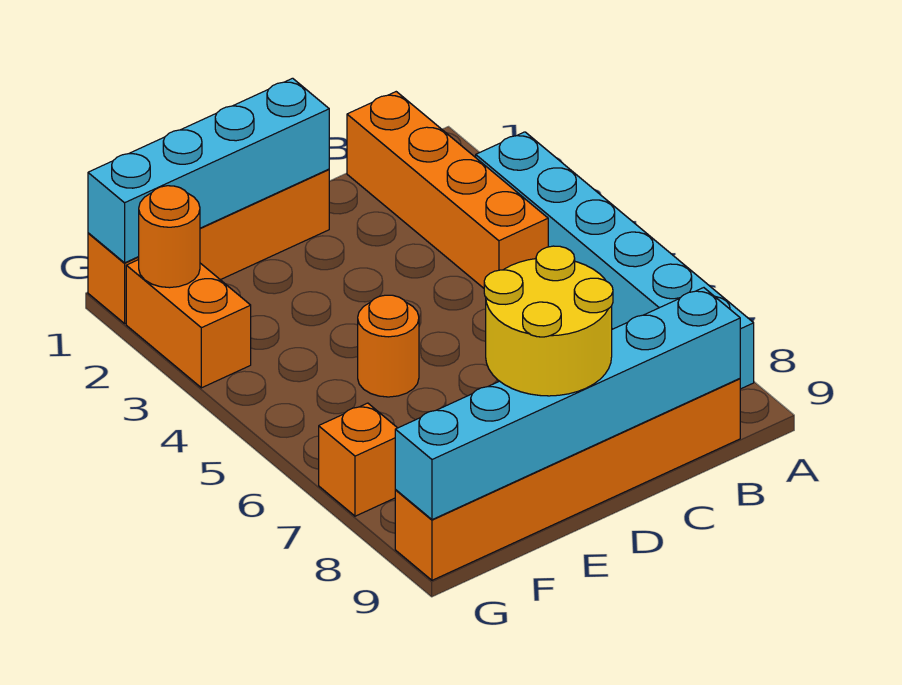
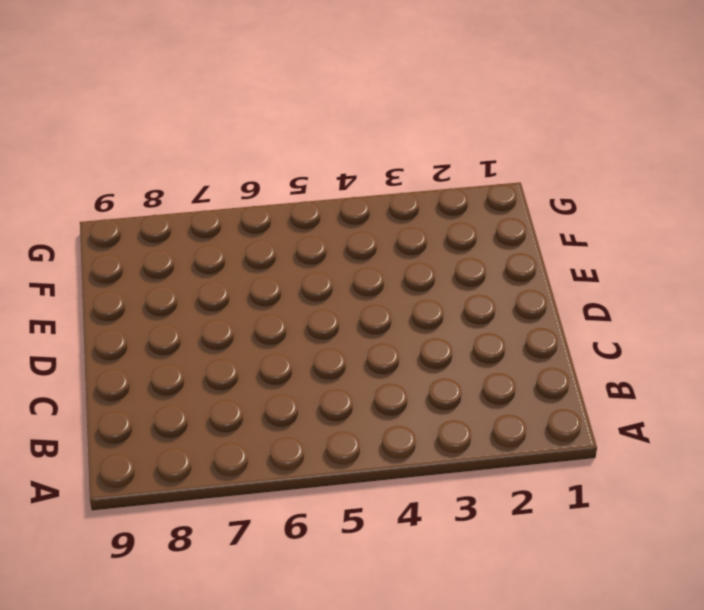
none -> cyan brick A3:A8 level 1
none -> orange brick B1:B4 level 1

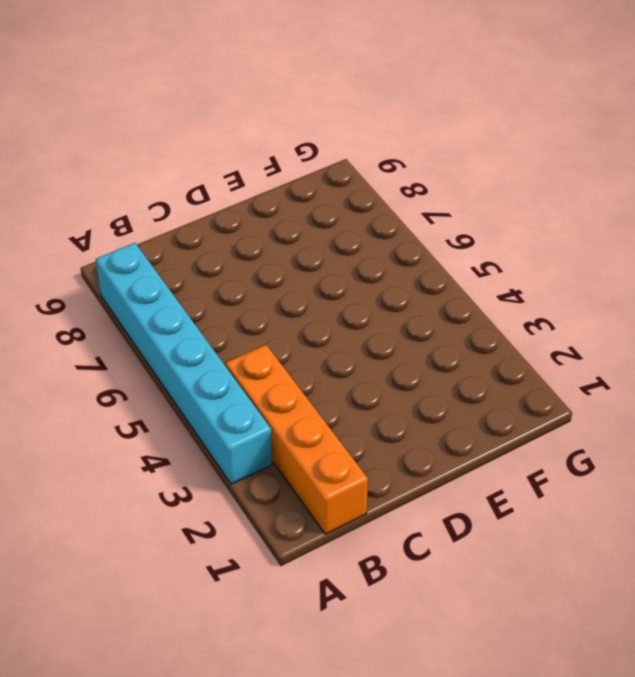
none -> orange brick B9:G9 level 1
none -> orange brick D1:G1 level 1

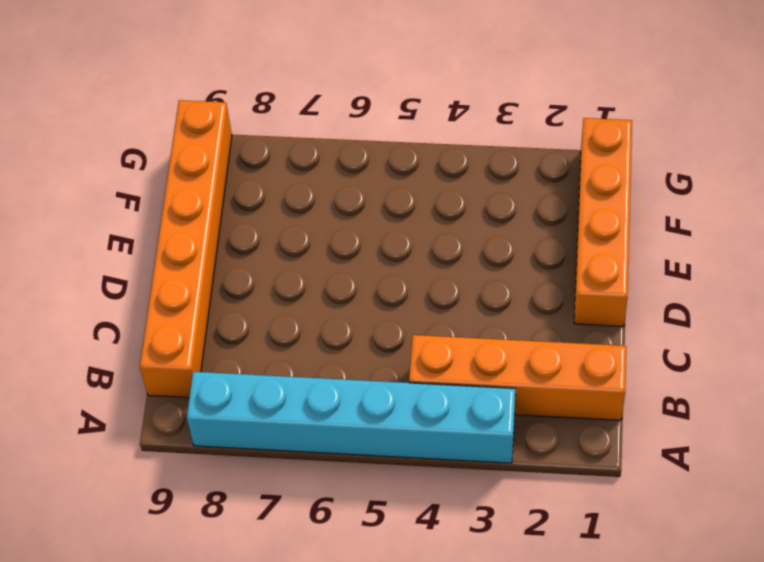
none -> orange round brick E5 level 1
none -> orange brick G2:G3 level 1

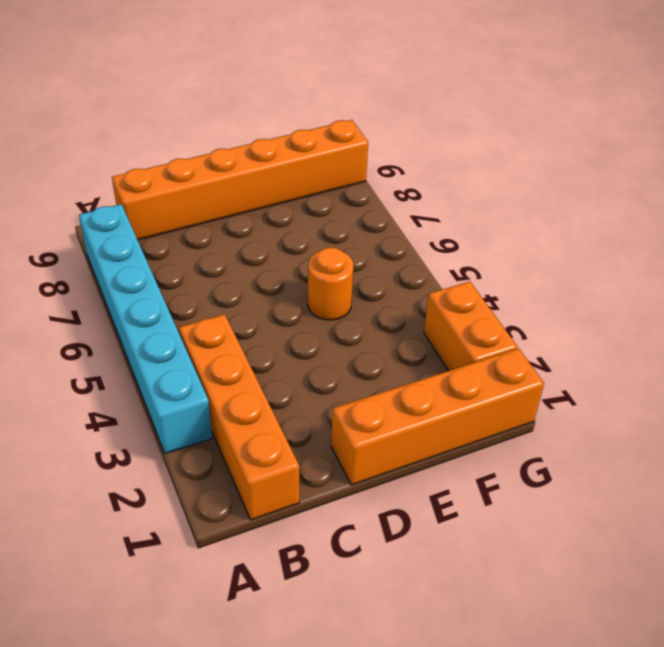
none -> orange brick G7 level 1
none -> cyan brick B9:G9 level 2

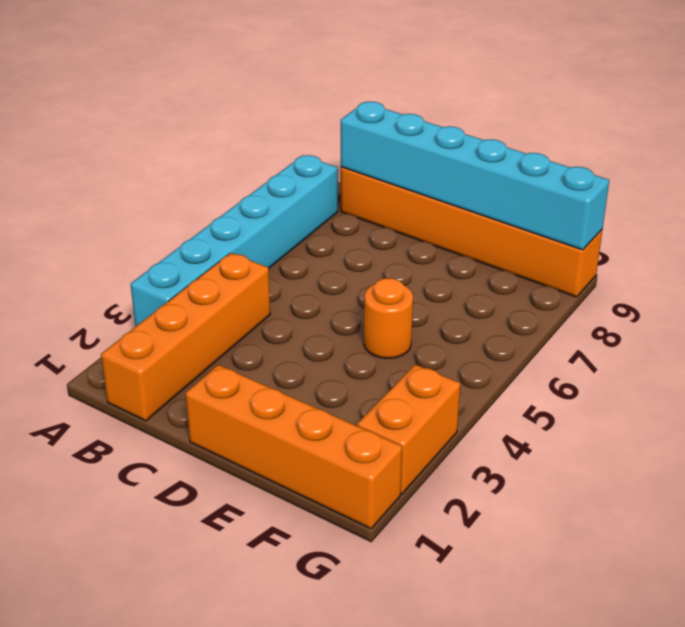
none -> orange brick G7 level 1
none -> cyan brick D1:G1 level 2

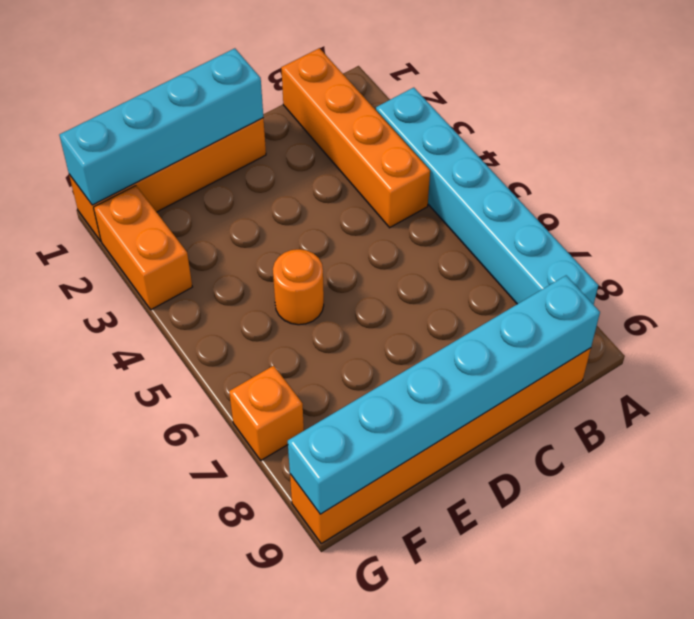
none -> orange round brick G2 level 2
none -> yellow round brick D8:E9 level 3

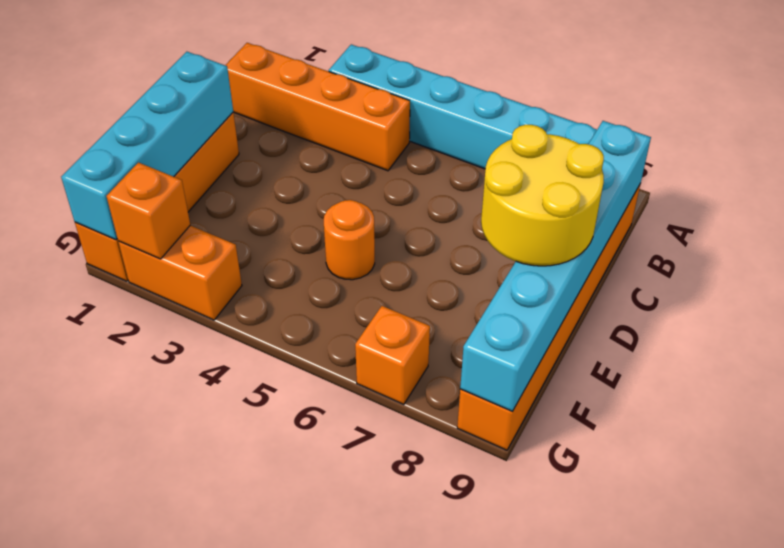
orange brick G2 level 2 -> orange round brick G2 level 2

